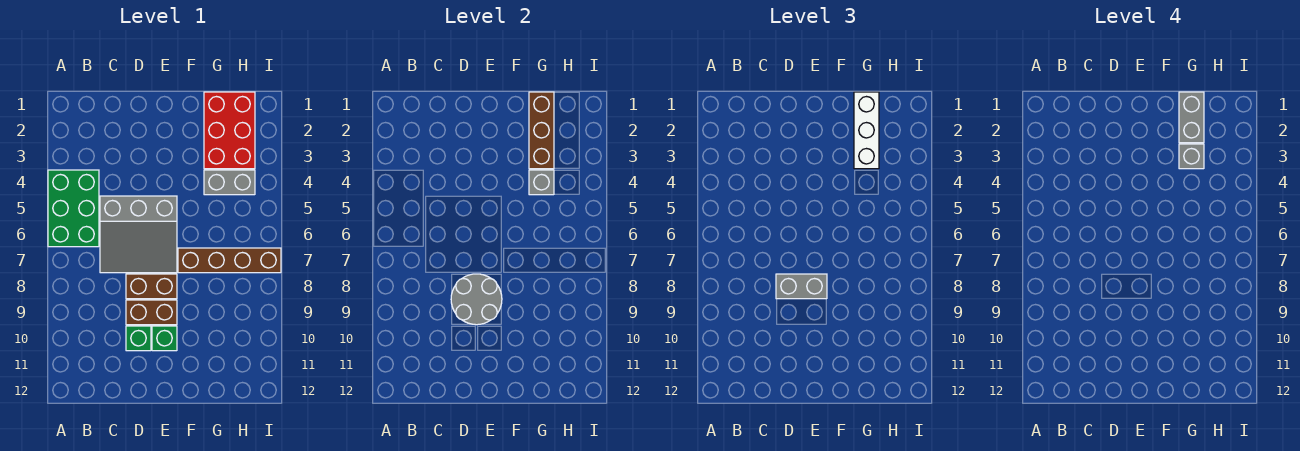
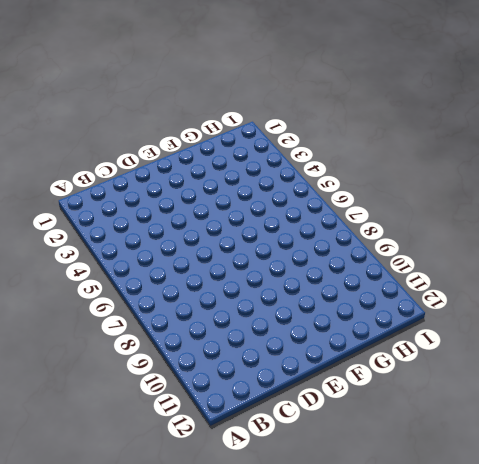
none -> green brick A4:B6 level 1
none -> grey slope C5:E7 level 1 top 5
none -> brown brick D8:E8 level 1

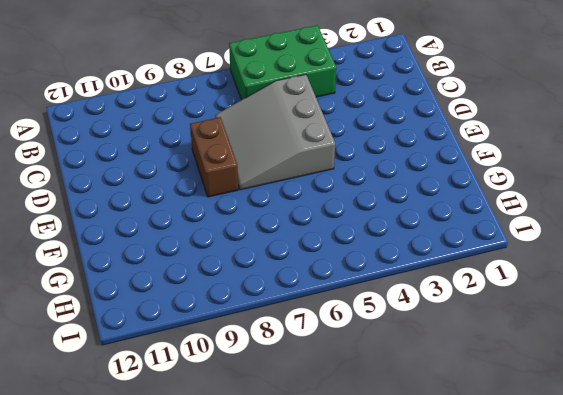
none -> brown brick D9:E9 level 1
none -> green brick D10 level 1
none -> green brick E10 level 1

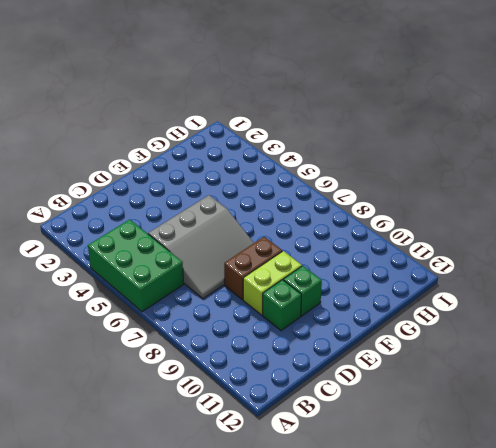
lime brick D9:E9 level 1 -> brown brick D9:E9 level 1
none -> brown brick F7:I7 level 1
none -> red brick G1:H3 level 1
none -> grey brick G4:H4 level 1

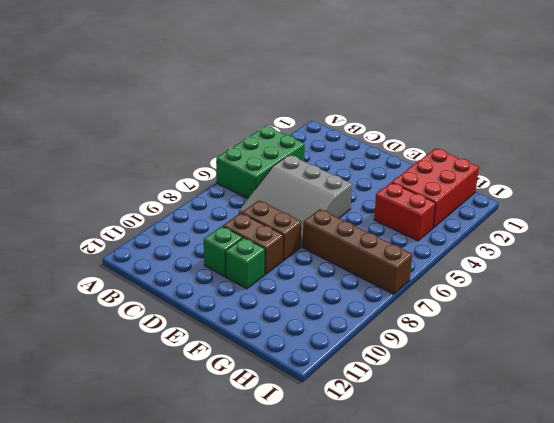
red brick G4:H4 level 1 -> grey brick G4:H4 level 1
none -> grey round brick D8:E9 level 2
none -> brown brick G1:G3 level 2
none -> grey brick G4 level 2

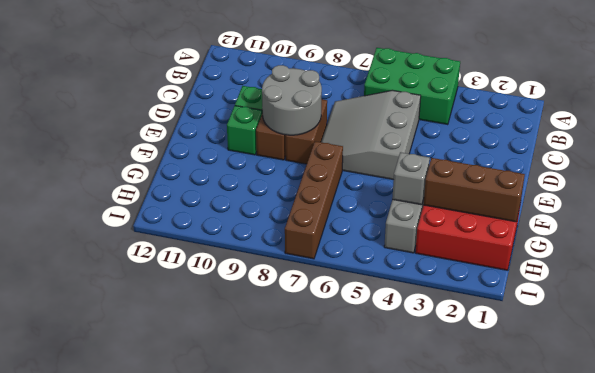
none -> grey brick D8:E8 level 3
none -> white brick G1:G3 level 3
none -> grey brick G1:G2 level 4

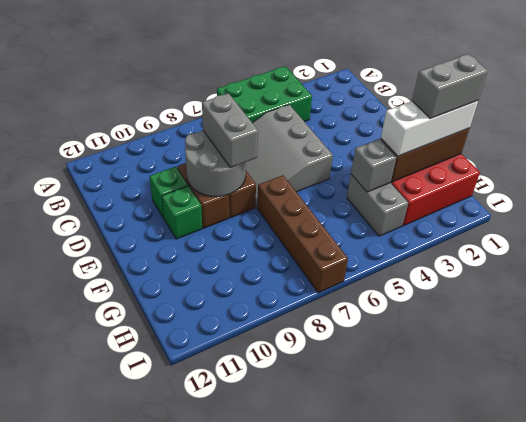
none -> grey brick G3 level 4

